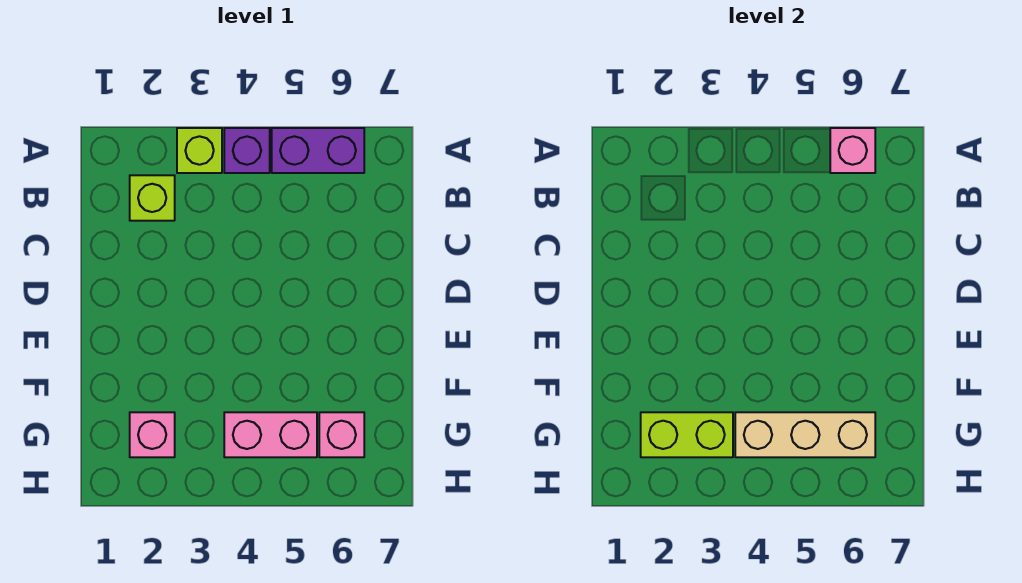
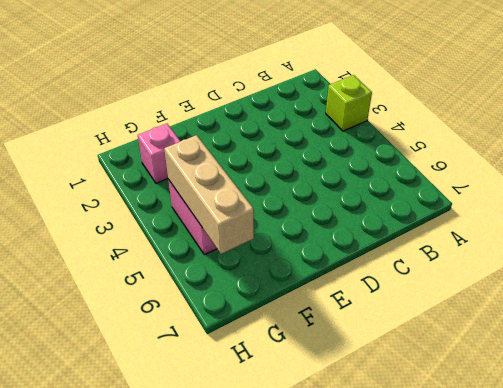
none -> purple brick A4 level 1
none -> purple brick A5:A6 level 1

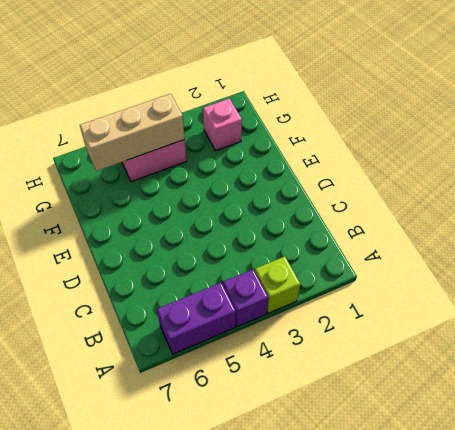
none -> lime brick B2 level 1
none -> pink brick G6 level 1

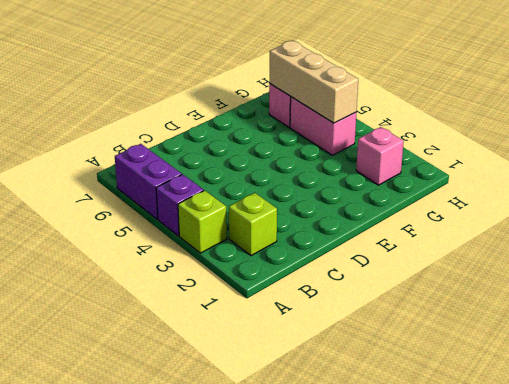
none -> pink brick A6 level 2
none -> lime brick G2:G3 level 2

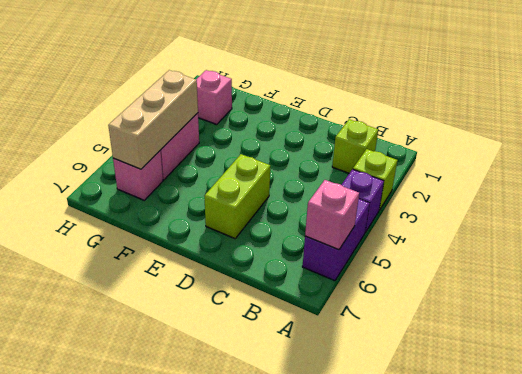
lime brick D5:D6 level 1 -> lime brick G2:G3 level 2

